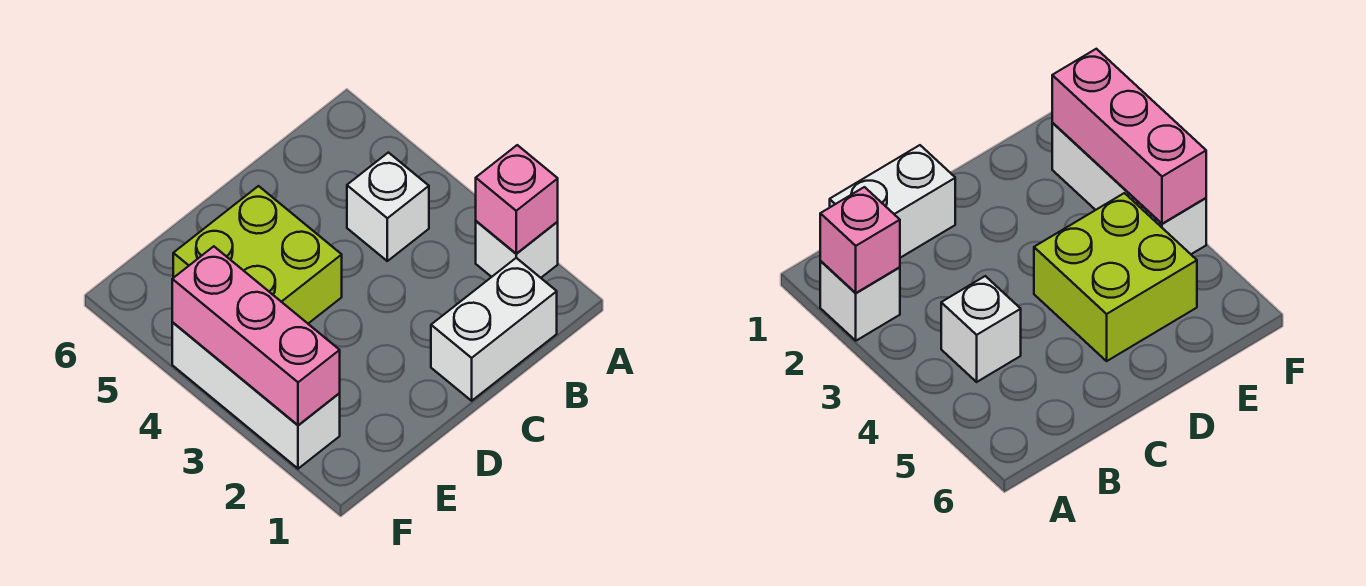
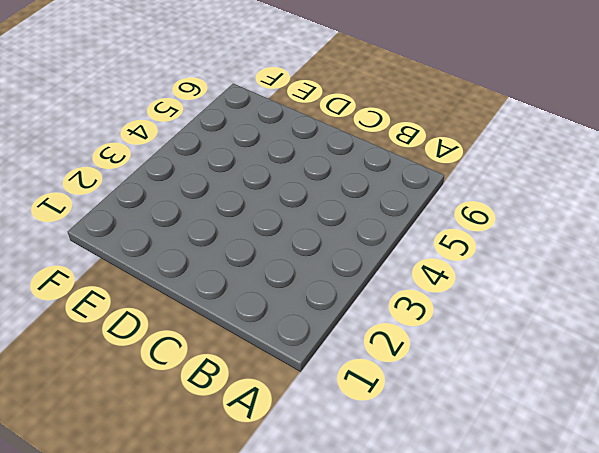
none -> white brick A2 level 1
none -> white brick B1:C1 level 1

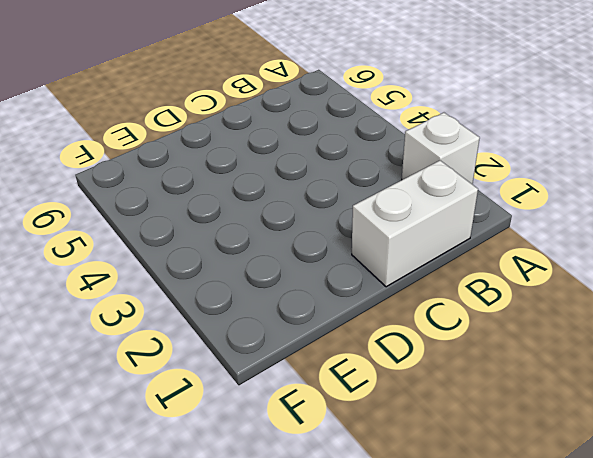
none -> white brick B4 level 1
none -> lime brick D4:E5 level 1

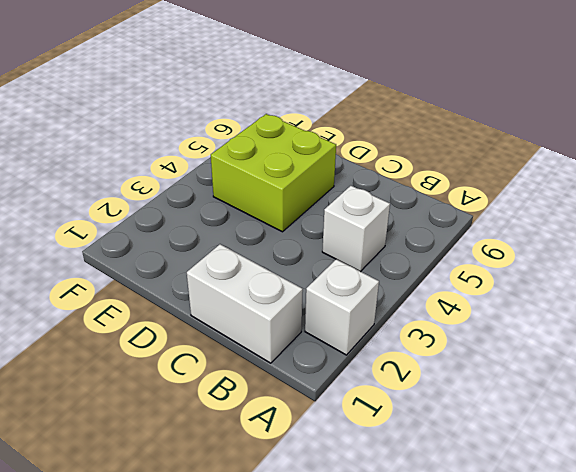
none -> white brick F2:F4 level 1
none -> pink brick A2 level 2

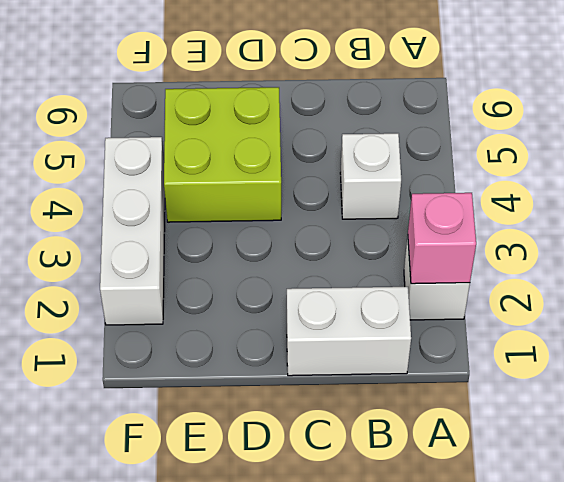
none -> pink brick F2:F4 level 2

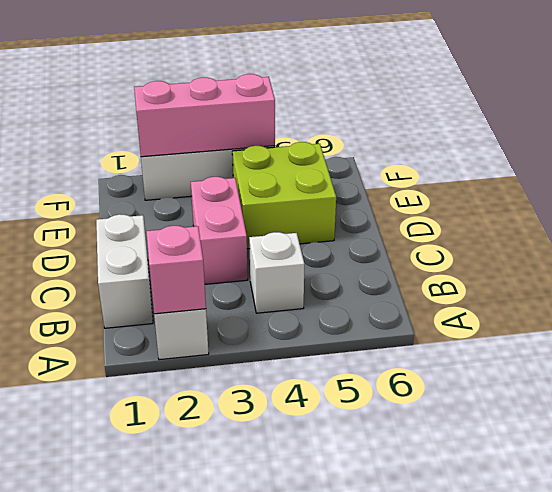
pink brick C3:D3 level 1 -> none

